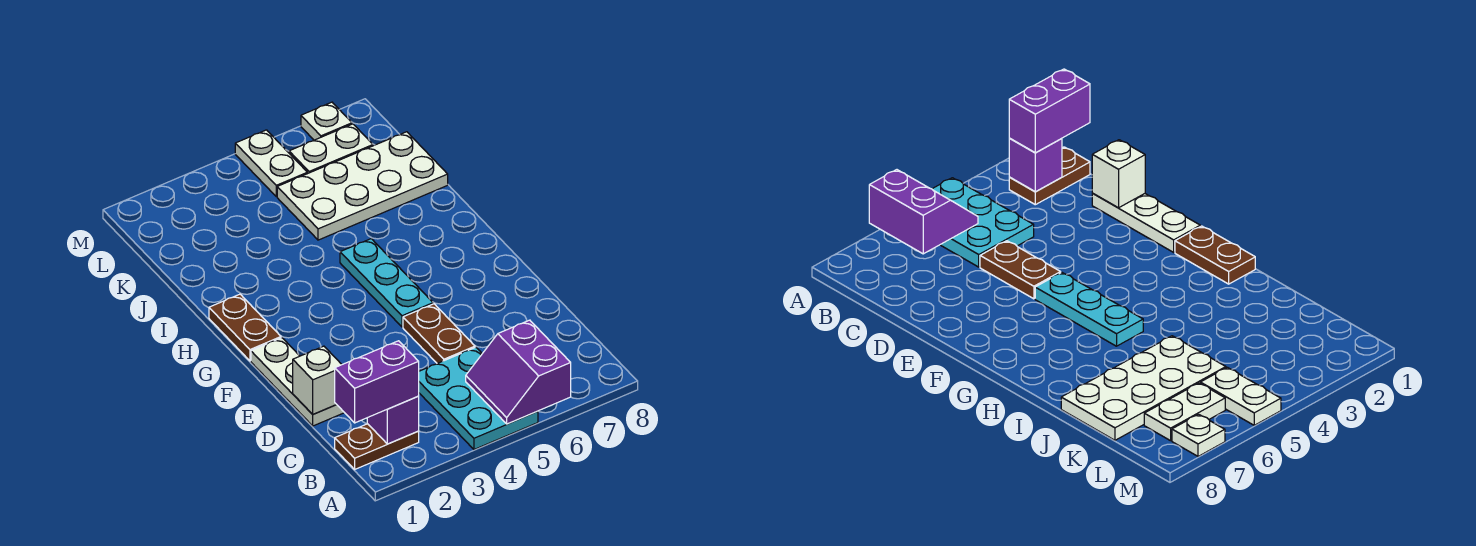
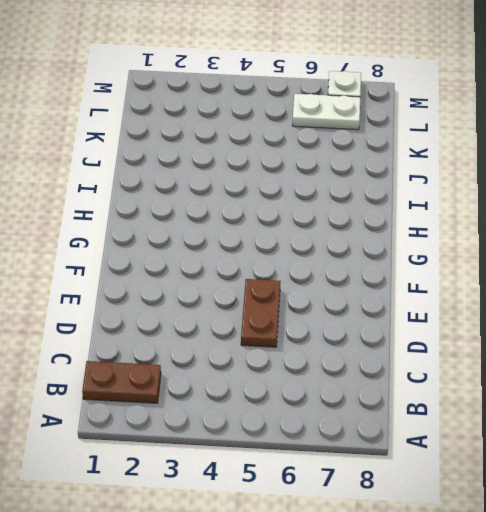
none -> cyan plate A4:C5 level 1
none -> white plate D1:F1 level 1
none -> cyan plate F5:H5 level 1

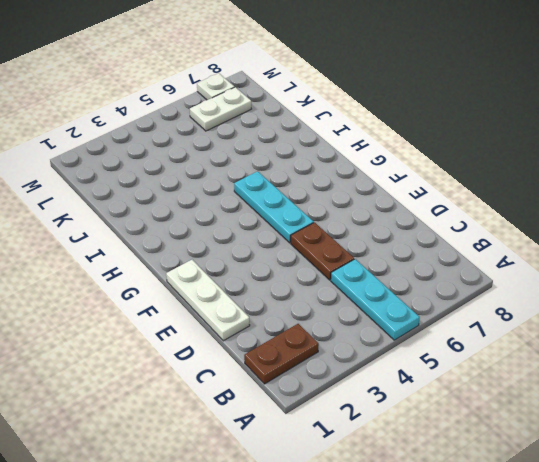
cyan plate A5:C5 level 1 -> cyan plate A4:C5 level 1
none -> brown plate G1:H1 level 1
none -> white plate J5:K8 level 1
none -> white plate L5:M5 level 1

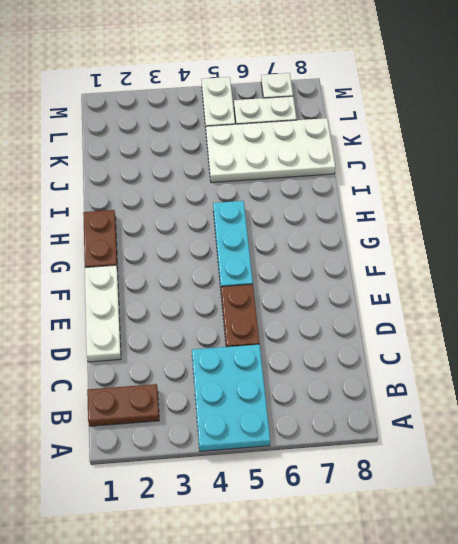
none -> purple slope A5:B6 level 2 top 6
none -> purple brick B2 level 2
none -> white brick D1 level 2

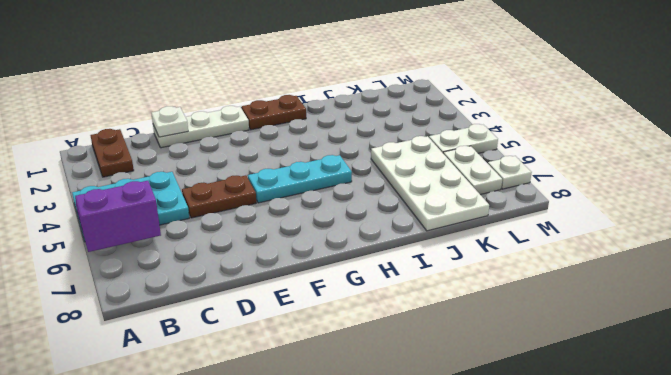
white plate D1 level 2 -> white brick D1 level 2
none -> purple brick B2 level 2
none -> purple brick B1:B2 level 3

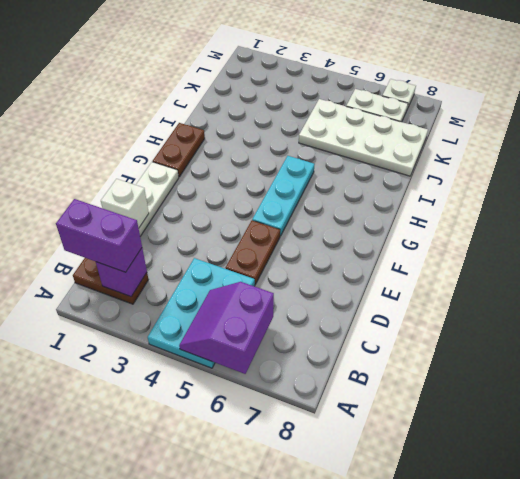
none -> white plate L5:M5 level 1

